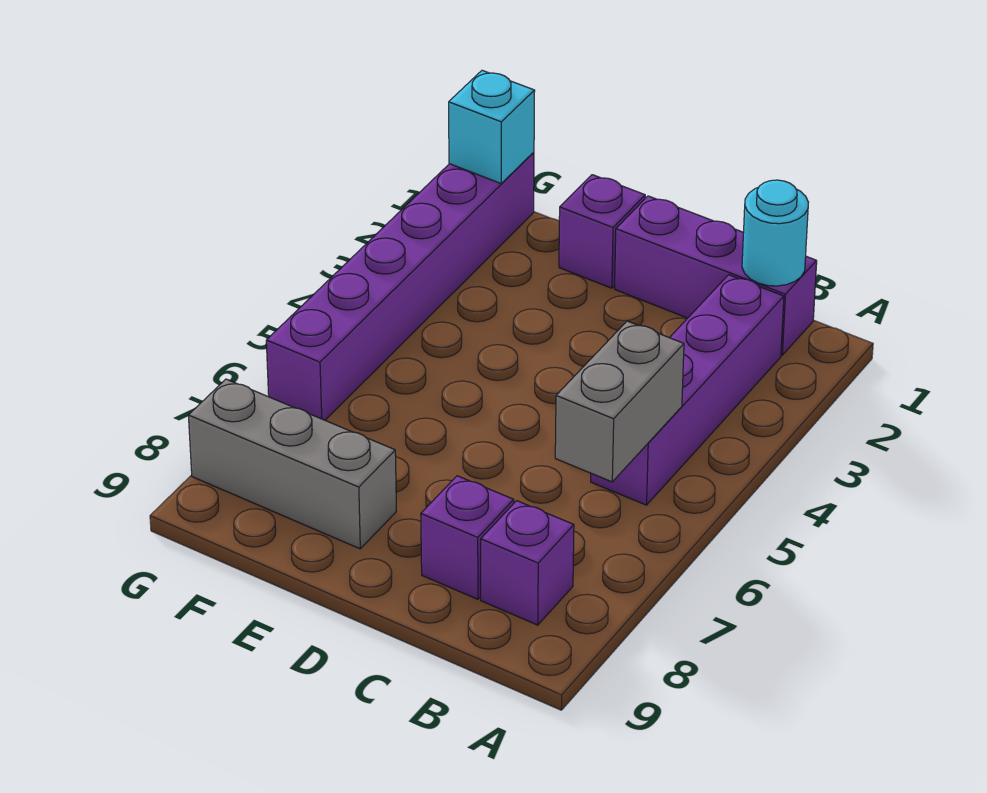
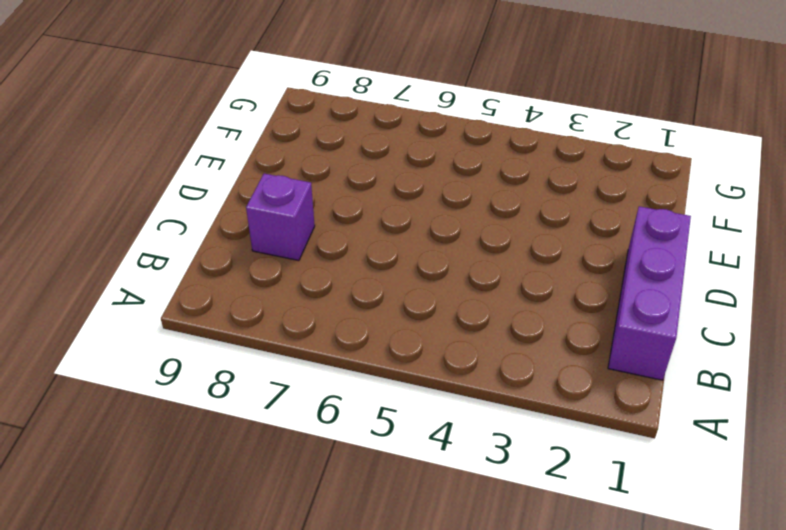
none -> purple brick B2:B5 level 1
none -> purple brick B8 level 1

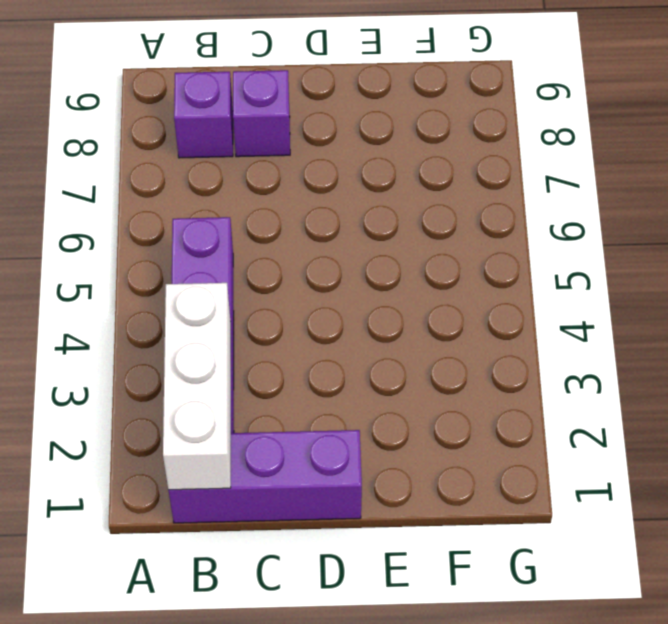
white brick B1:B3 level 2 -> cyan round brick B1 level 2
none -> purple brick E1 level 1
none -> grey brick E8:G8 level 1

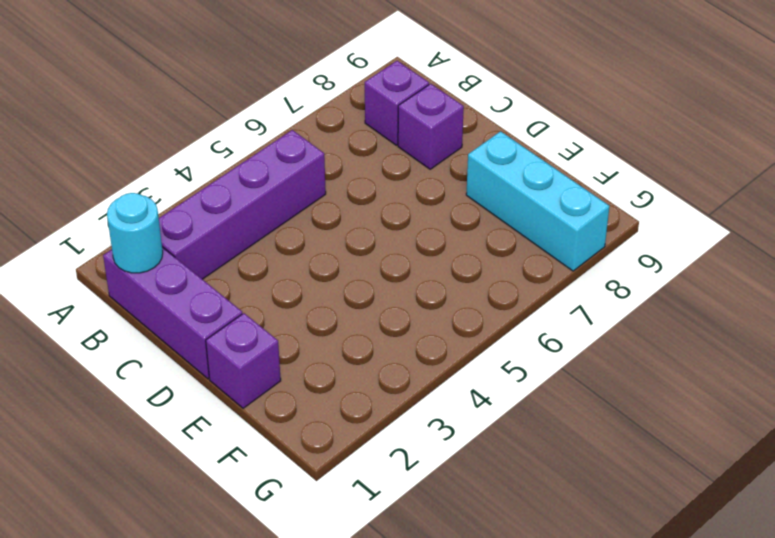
cyan brick E8:G8 level 1 -> grey brick E8:G8 level 1
none -> purple brick G1:G6 level 1
none -> grey brick B5:B6 level 2

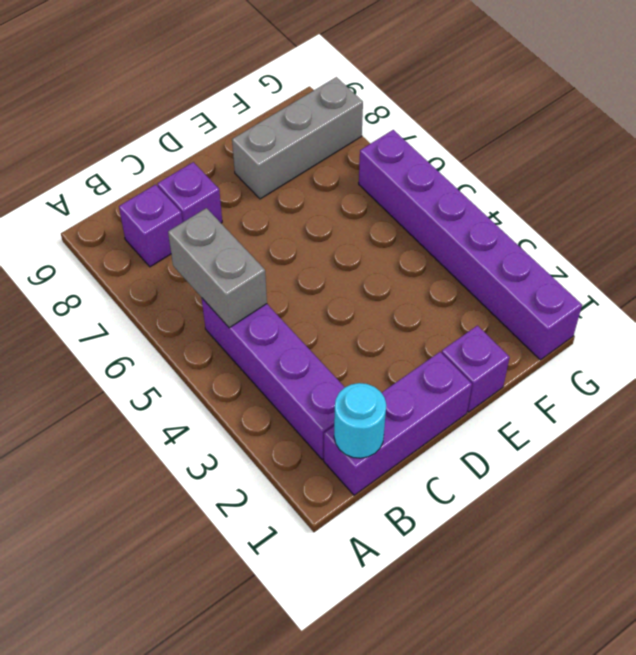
none -> cyan brick G1 level 2

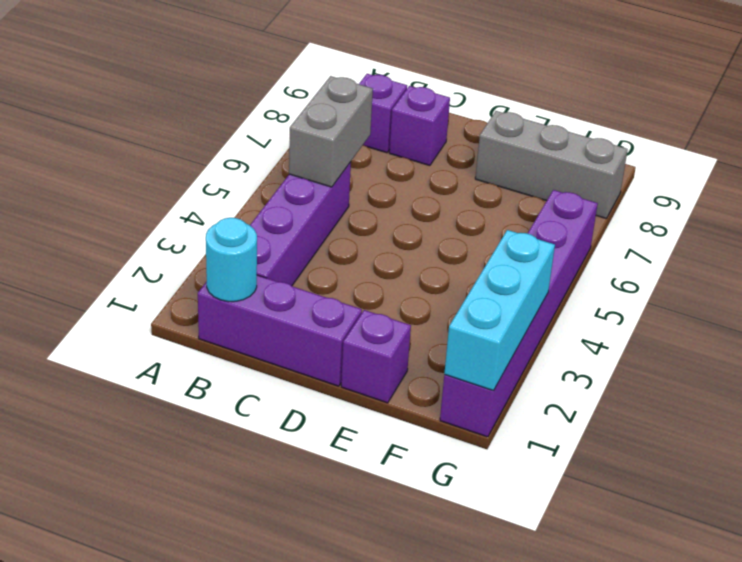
cyan brick G1:G3 level 2 -> cyan brick G1 level 2

